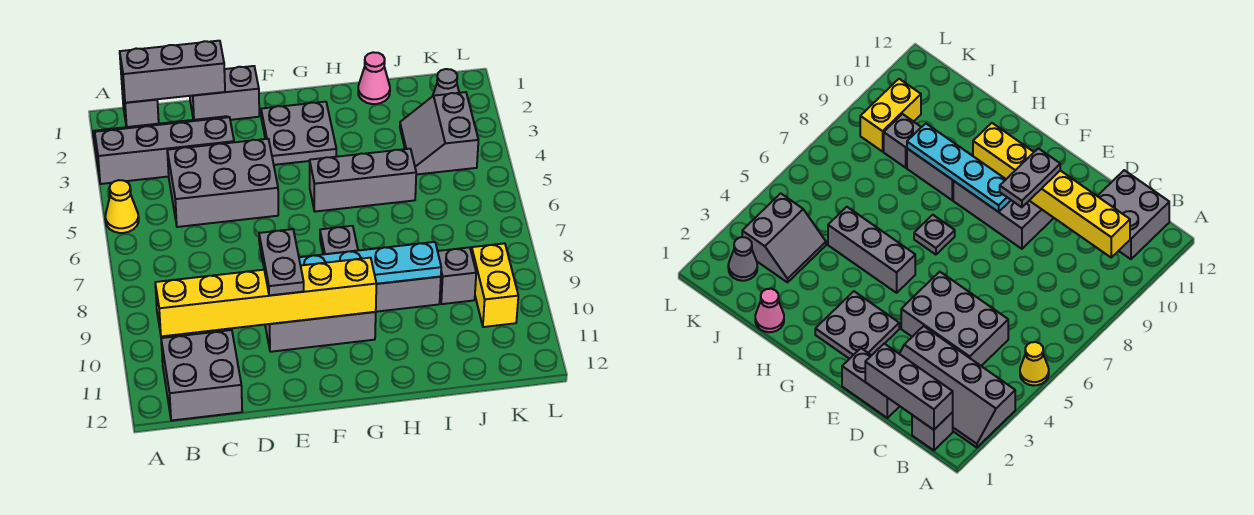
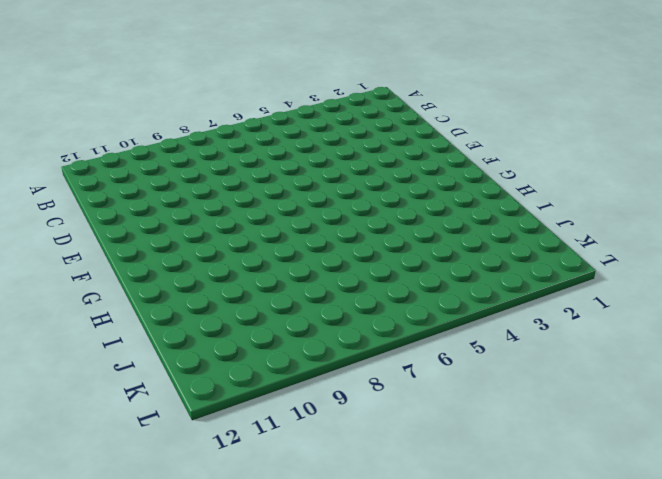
none -> grey slope A2:D3 level 1 top 3
none -> yellow cone A5 level 1
none -> grey brick B1 level 1

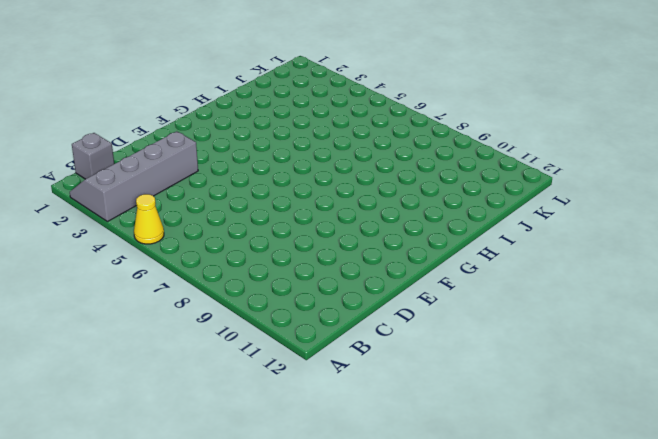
none -> grey brick B11:C12 level 1
none -> grey brick C4:E5 level 1
none -> grey brick D1:E1 level 1

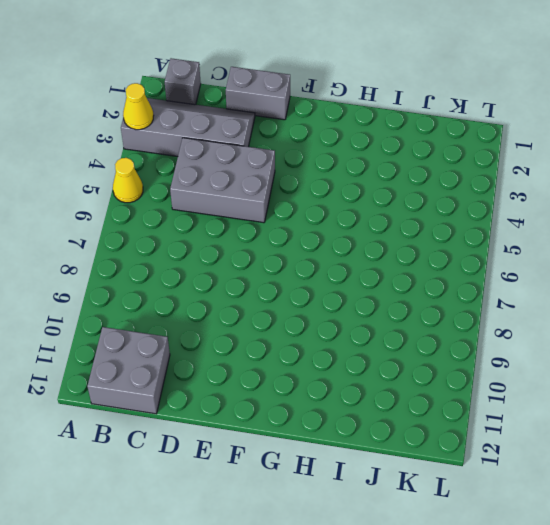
yellow cone A3 level 2 -> none
none -> grey brick E9:G10 level 1
none -> grey plate F2:G3 level 1
none -> grey brick G5:I5 level 1

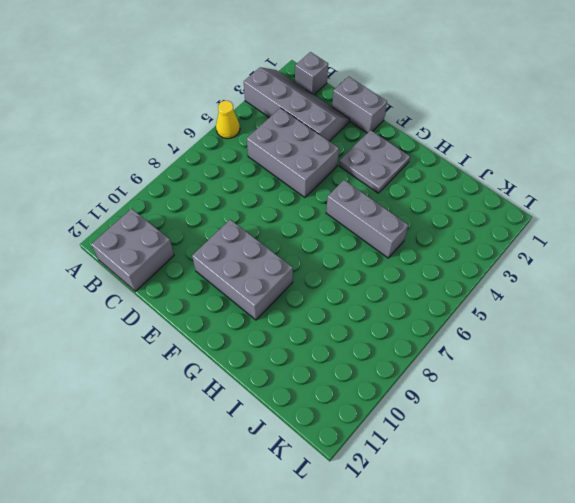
none -> grey plate G7 level 1
none -> grey brick H9:I9 level 1
none -> pink cone I1 level 1

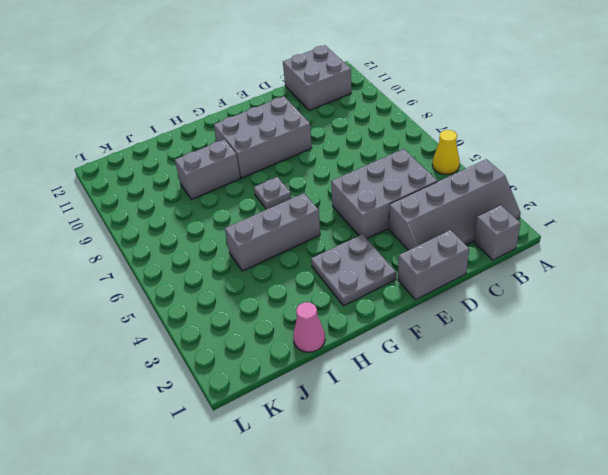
none -> grey slope J3:K4 level 1 top K
none -> grey brick J9 level 1
none -> grey cone K2 level 1

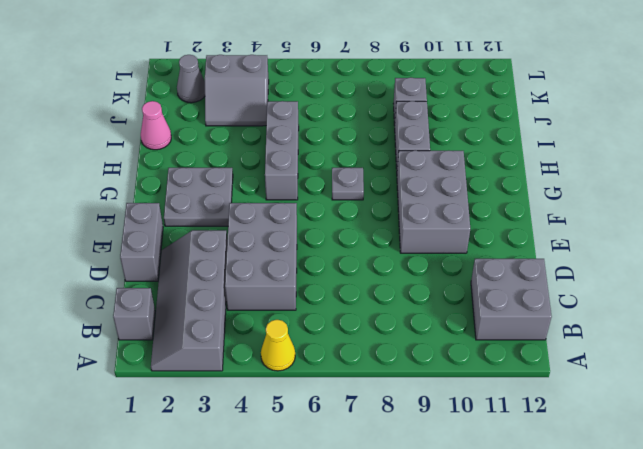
none -> yellow brick K9:K10 level 1
none -> grey brick B1:D1 level 2
none -> yellow brick B10:G10 level 2

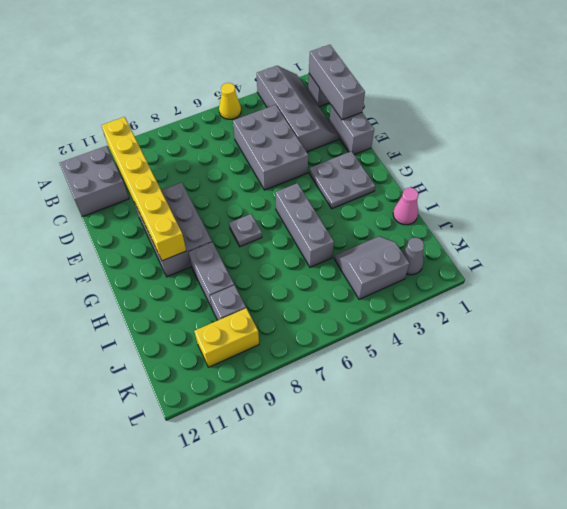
none -> cyan plate F9:I9 level 2
none -> grey plate E9:E10 level 3

